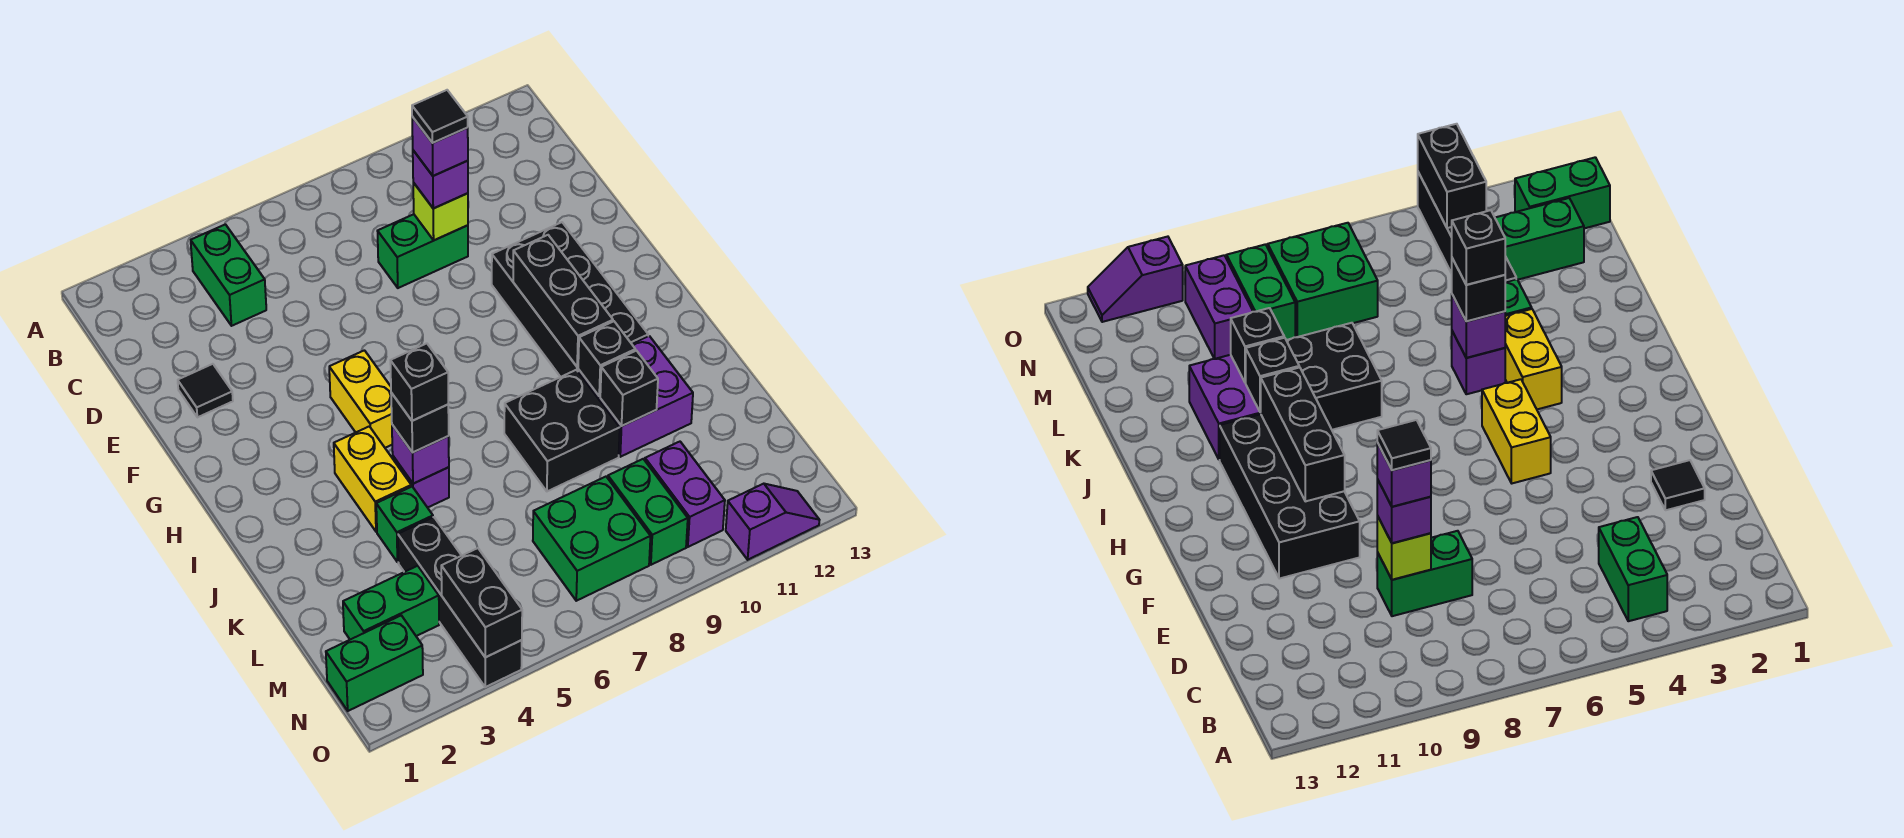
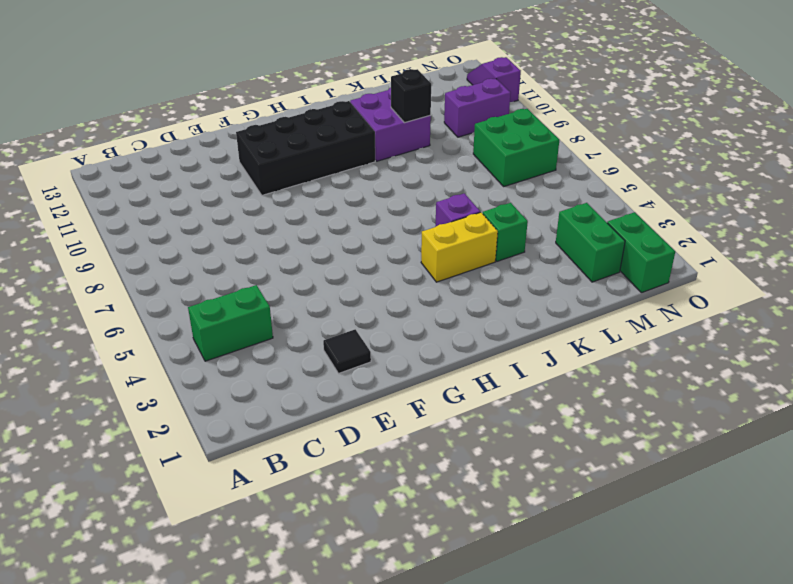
none -> green brick D8:D9 level 1
none -> yellow brick G5:H5 level 1
none -> black brick J8:K9 level 1

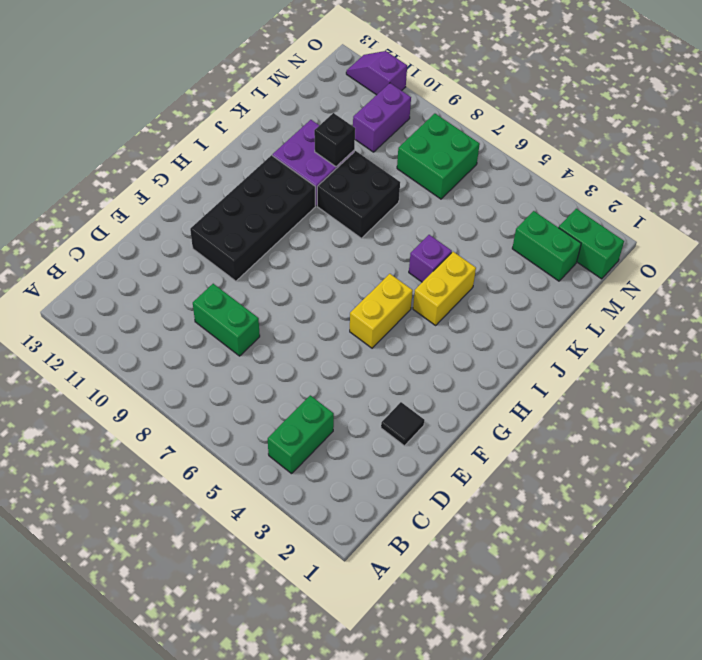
none -> green brick K4 level 1
none -> black brick L4:O4 level 1
none -> green brick M9:N9 level 1

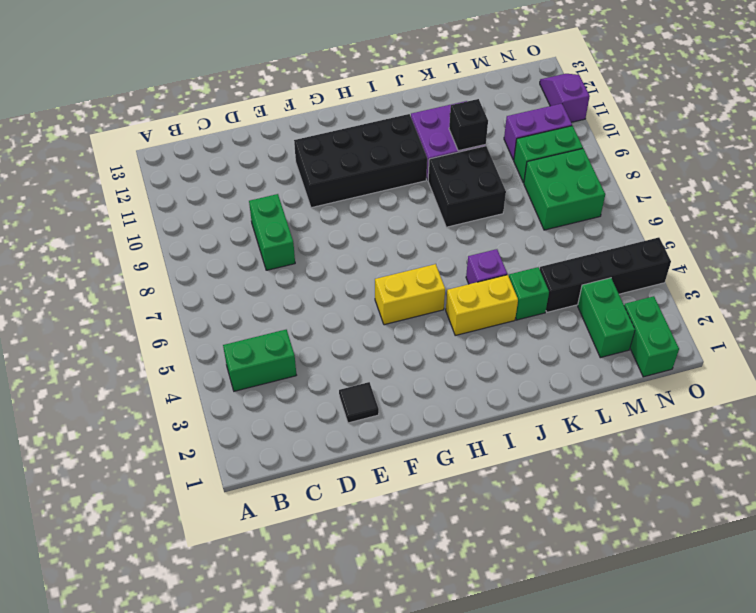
none -> lime brick D9 level 2
none -> black brick G10:I10 level 2
none -> purple brick J5 level 2

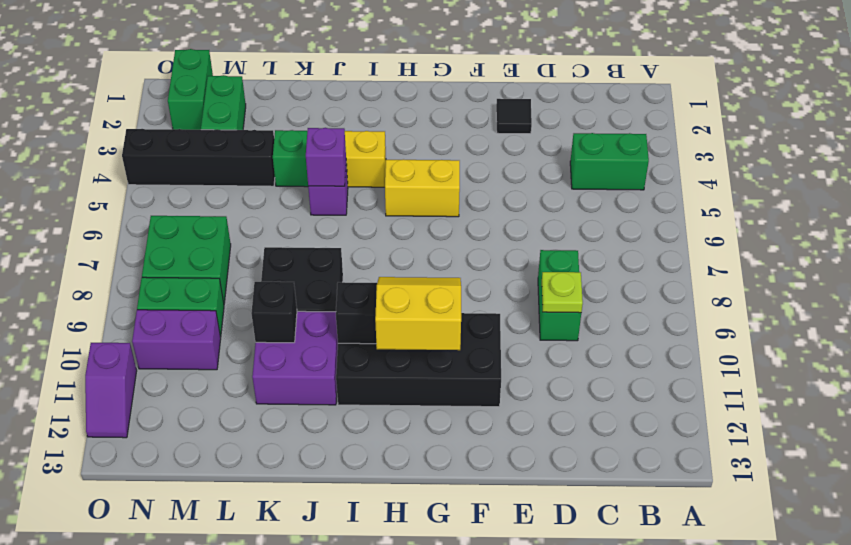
lime plate D9 level 2 -> lime brick D9 level 2
yellow slope G10:H11 level 3 top 11 -> none
none -> black brick J10 level 2
none -> black brick N4:O4 level 2
none -> purple brick D9 level 3

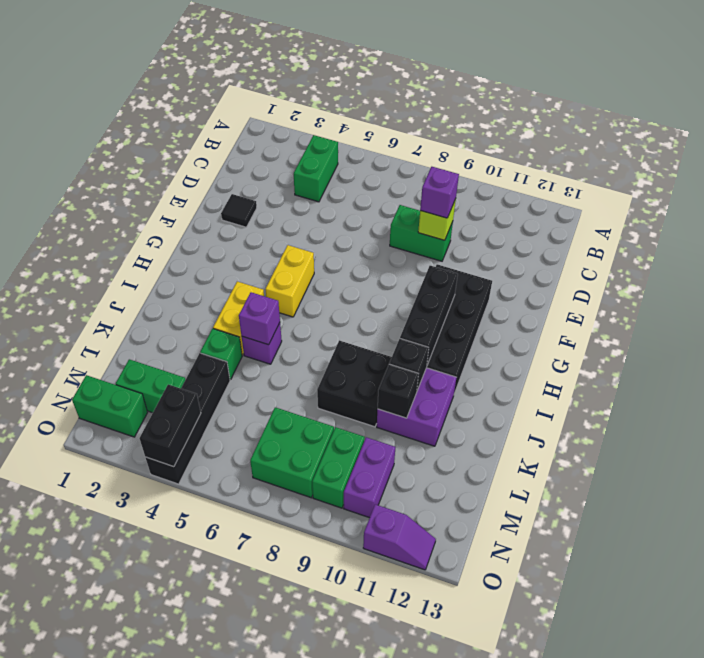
none -> black brick J5 level 3
none -> purple brick D9 level 4
none -> black brick J5 level 4

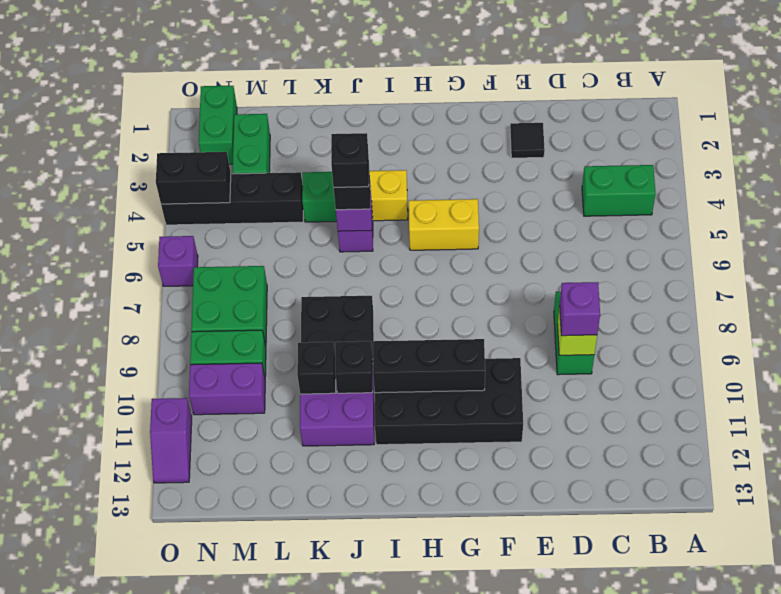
purple brick O6 level 1 -> purple brick D9 level 4
none -> black tile D9 level 5

